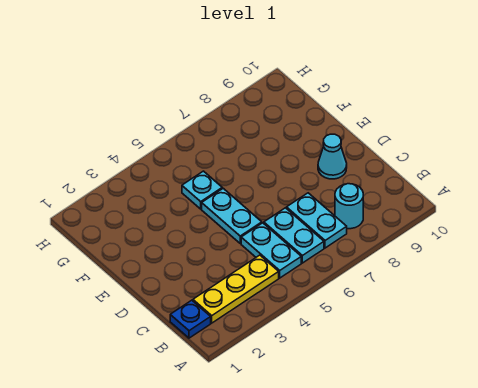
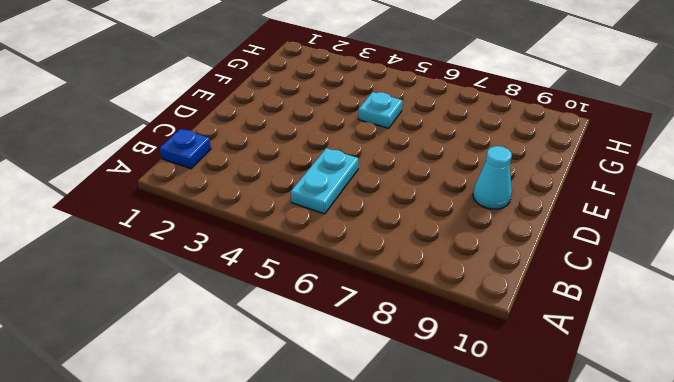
none -> yellow plate B2:B4 level 1
none -> cyan plate B6:C6 level 1

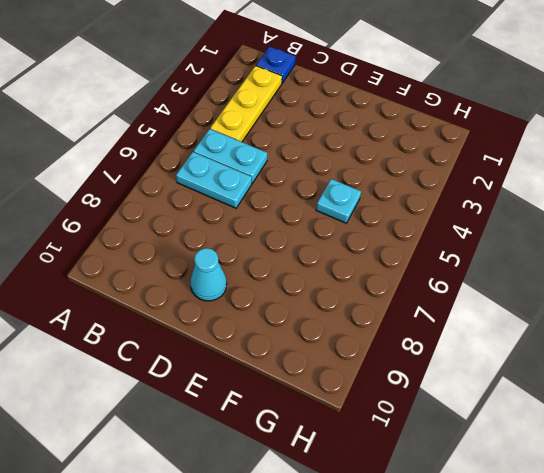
none -> cyan plate B7:C7 level 1
none -> cyan round brick B8 level 1

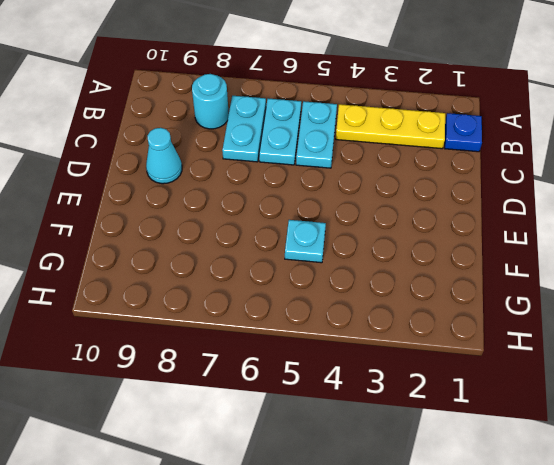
none -> cyan plate D5:E5 level 1

